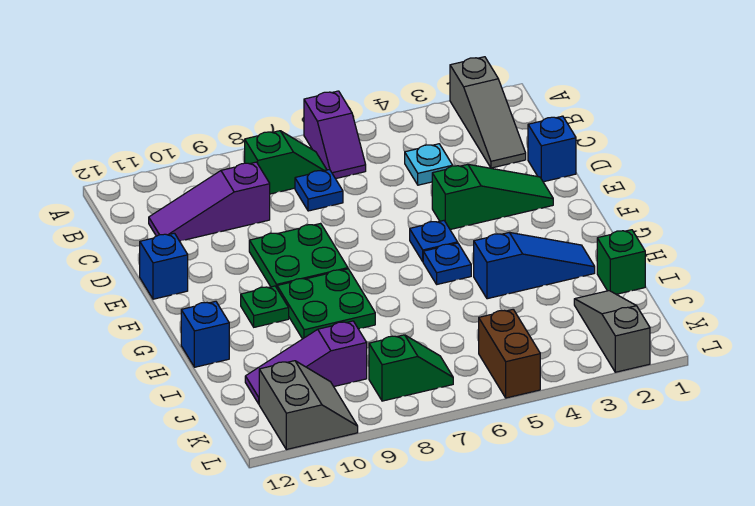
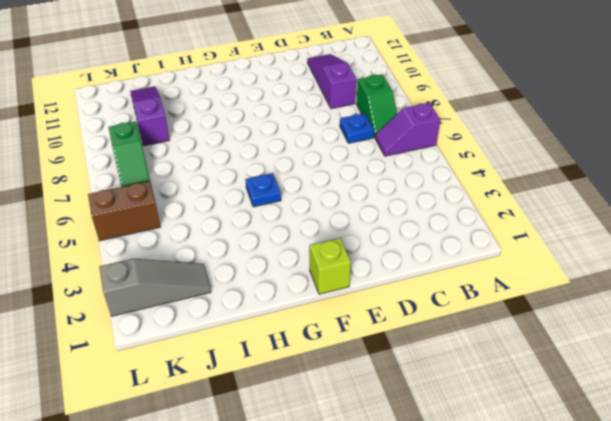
lime brick F1 level 1 -> none
none -> grey slope A2:C2 level 1 top A
none -> cyan plate C4 level 1
none -> blue brick D1 level 1

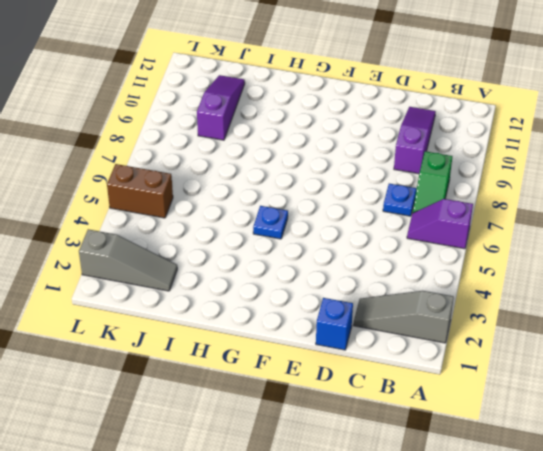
none -> cyan plate C4 level 1
none -> green slope E2:E4 level 1 top 4
none -> green plate E8:F9 level 1

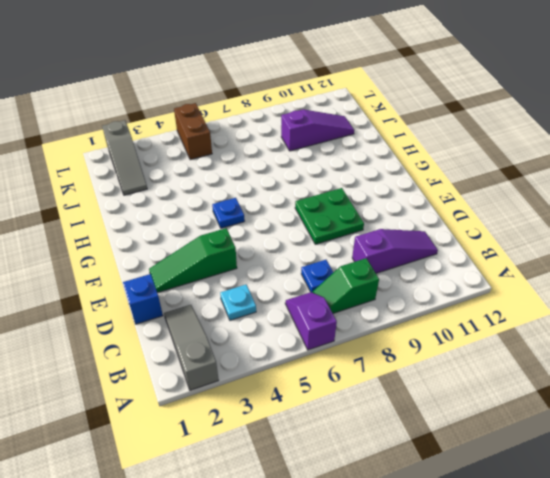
none -> blue brick E12 level 1
none -> blue plate F5 level 1
none -> green plate G8:H9 level 1

